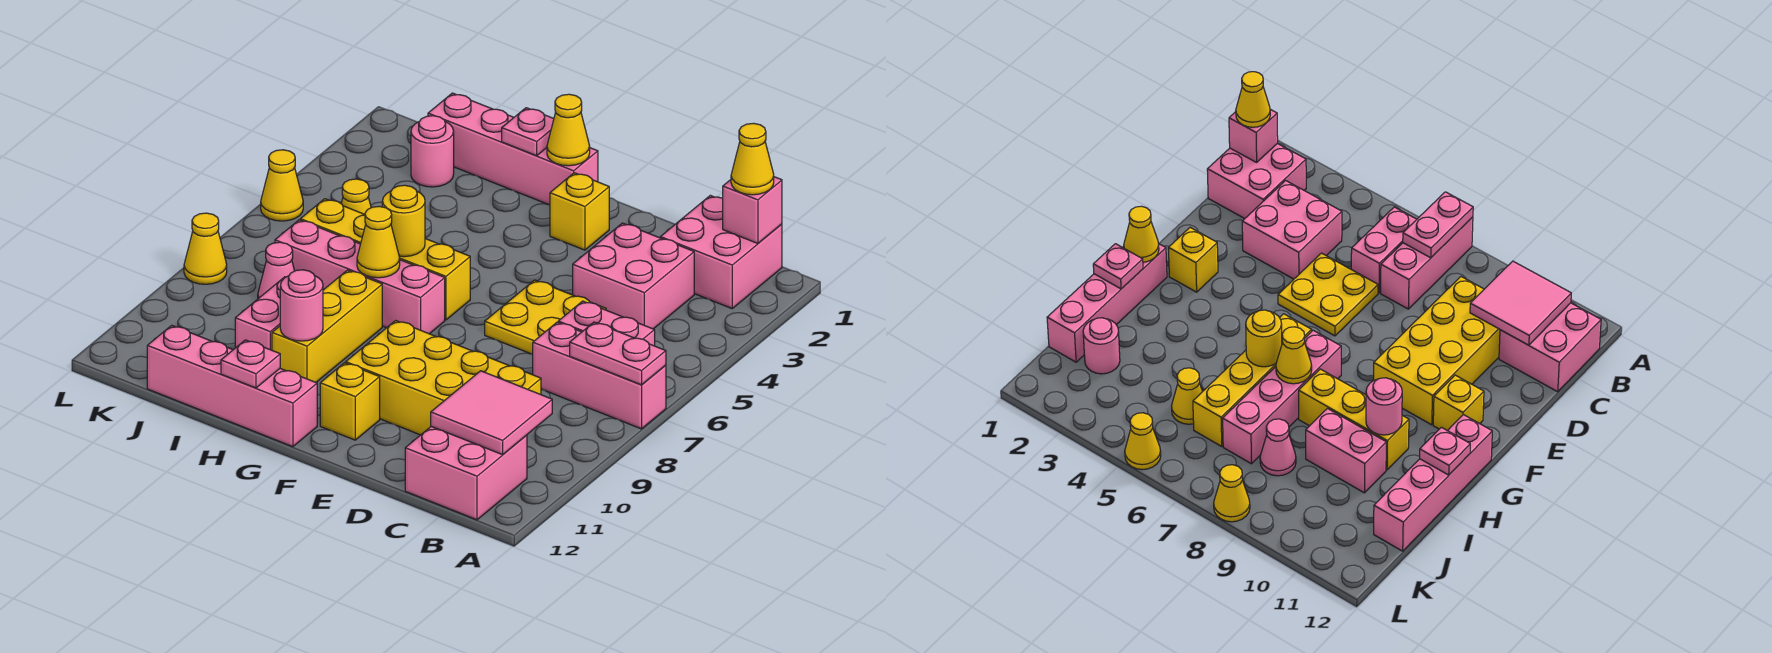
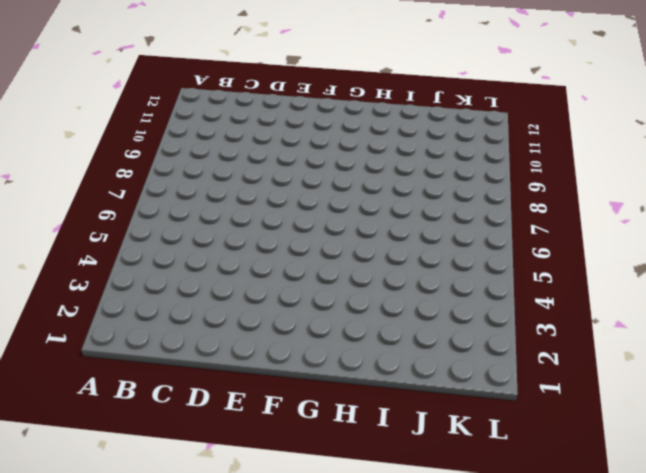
none -> pink brick A7:C7 level 1
none -> pink brick B1:C2 level 1
none -> pink brick B6:C6 level 1
none -> pink brick B11:C12 level 1

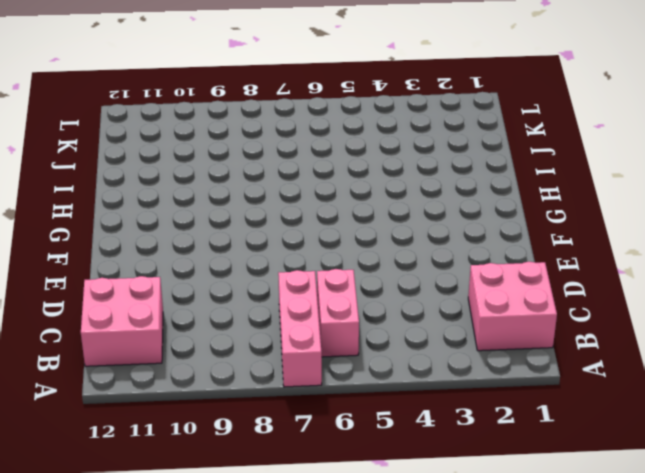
none -> pink brick C3:D4 level 1
none -> yellow brick C9:F10 level 1
none -> yellow plate D5:E6 level 1
none -> yellow brick F2 level 1

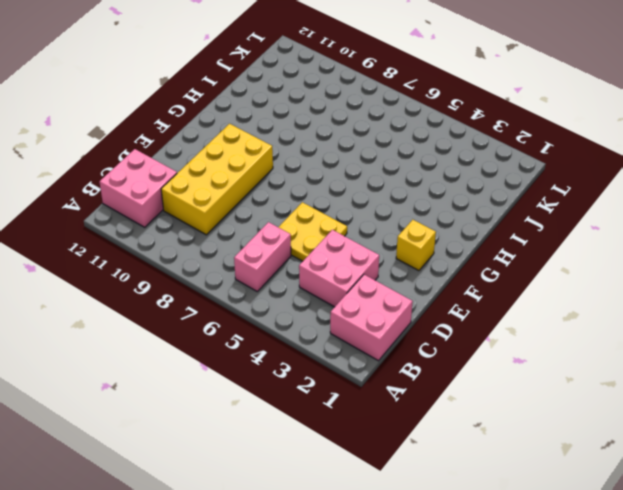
none -> pink brick A7:C7 level 1
none -> yellow brick F11 level 1
none -> pink brick G1:J1 level 1
none -> yellow brick G6:J6 level 1

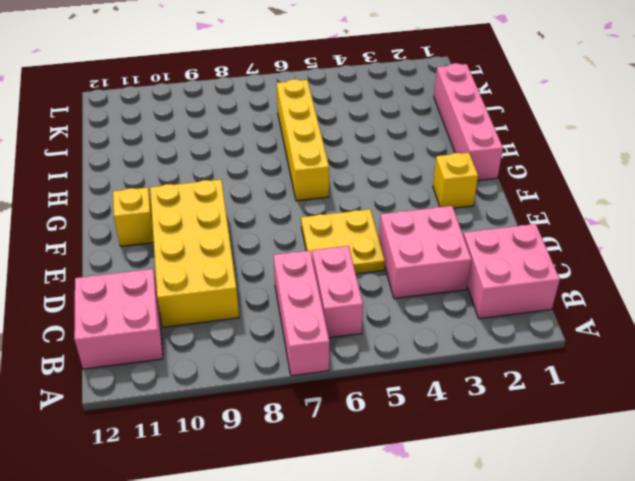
none -> pink brick G7:J7 level 1
none -> pink brick G12:J12 level 1
none -> yellow brick H8:H10 level 1
none -> pink brick I9:I10 level 1

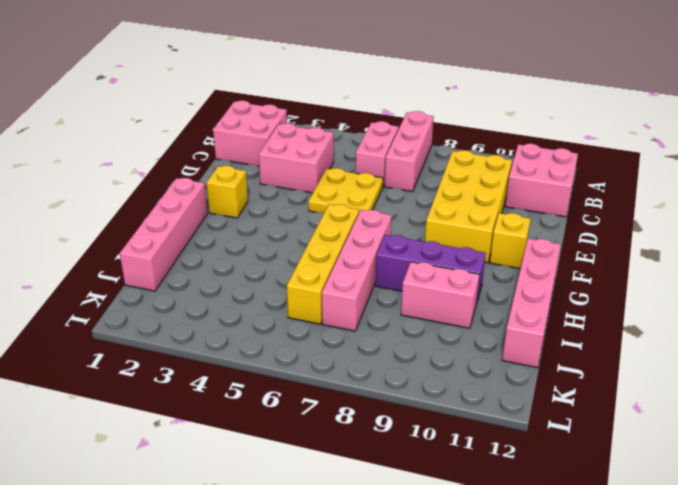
purple brick H8:H10 level 1 -> yellow brick H8:H10 level 1
none -> pink round brick J2 level 1
none -> yellow cone J5 level 1
none -> pink cone J8 level 1
none -> yellow cone L5 level 1

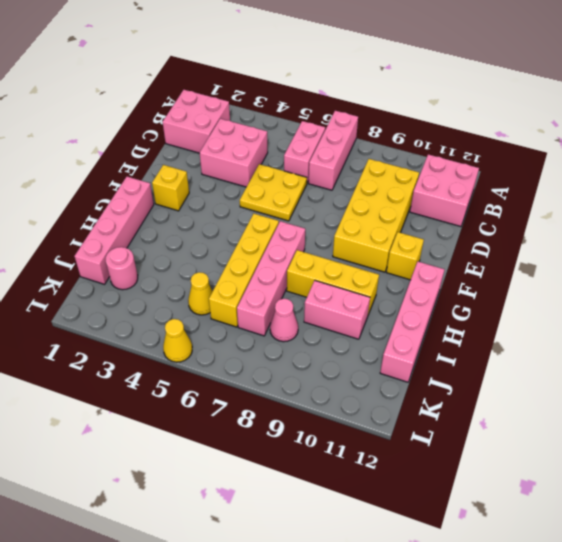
none -> yellow cone L8 level 1
none -> pink plate A7:B7 level 2
none -> pink brick B1 level 2
none -> pink tile B10:C11 level 2

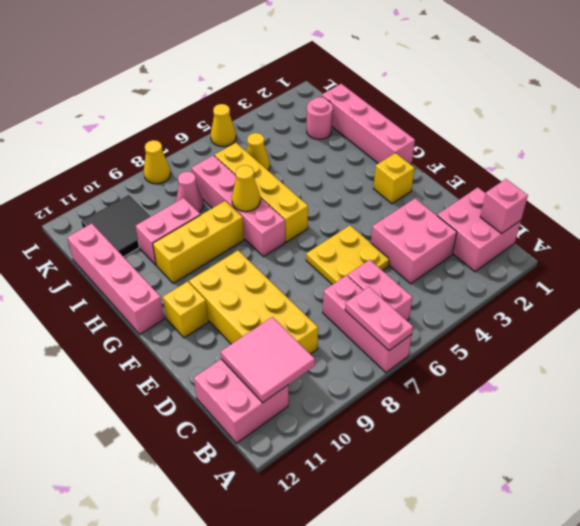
black tile J10:K11 level 1 -> none
none -> yellow cone G1 level 2
none -> pink plate H1 level 2
none -> yellow round brick H6 level 2
none -> pink round brick H10 level 2

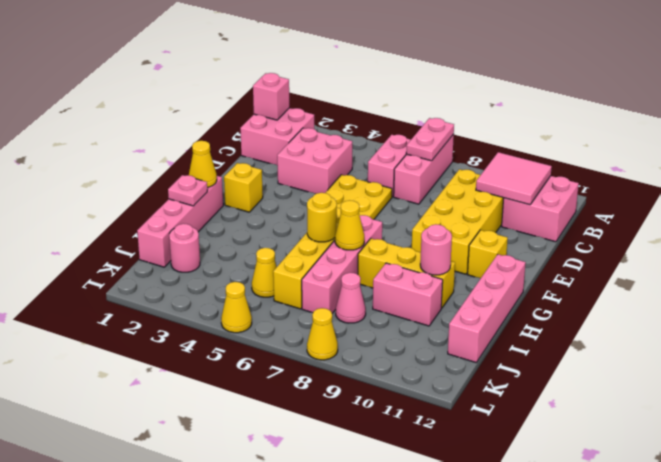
none -> pink plate H12 level 2
none -> yellow cone B1 level 3

